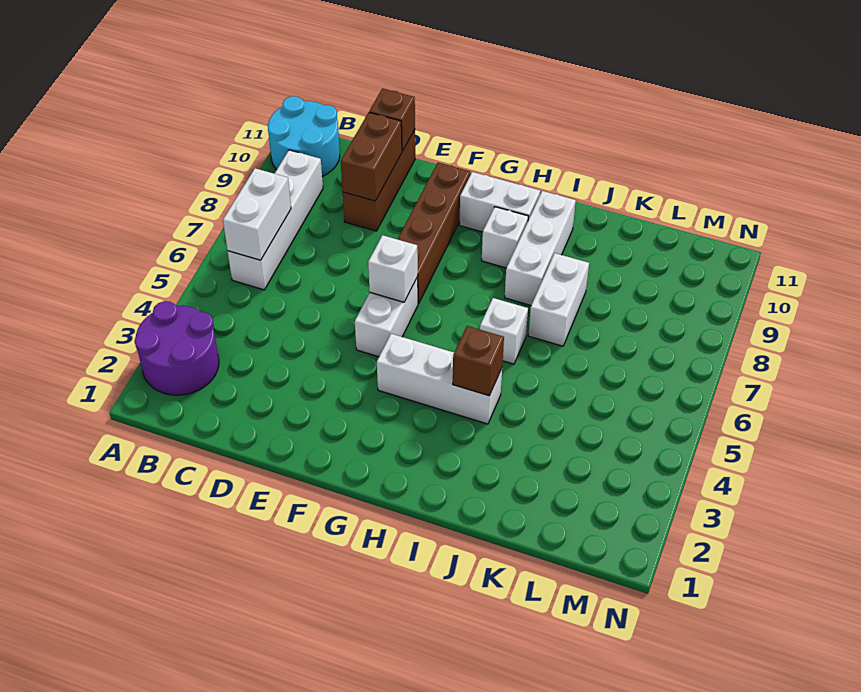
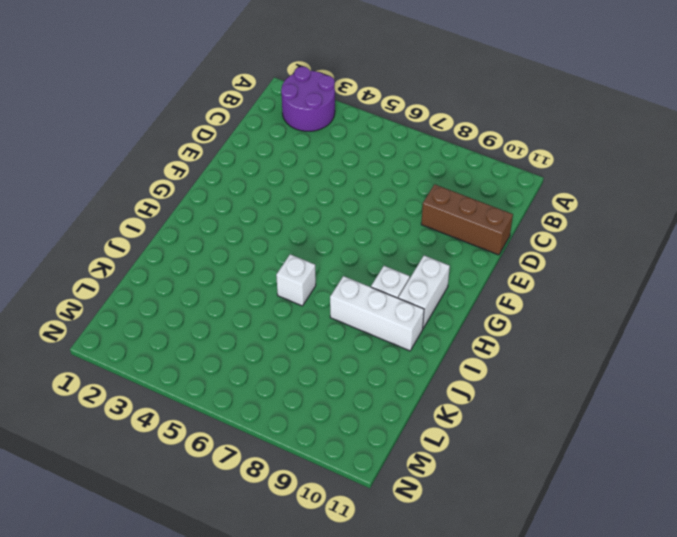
none -> cyan round brick A10:B11 level 1
none -> white brick B6:B9 level 1
none -> white brick F5:F6 level 1

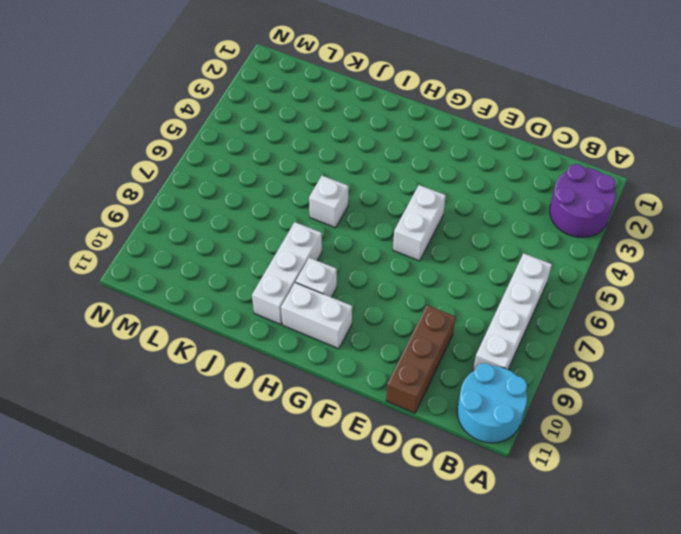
none -> brown brick F7:F10 level 1
none -> white brick G4:I4 level 1
none -> white brick J7:J8 level 1

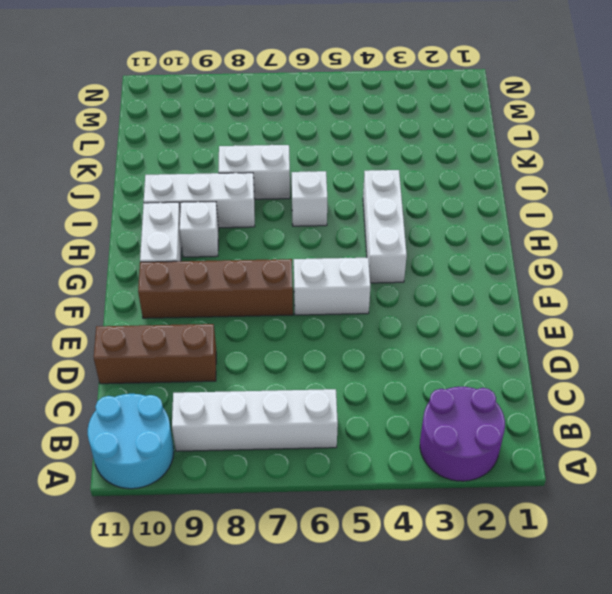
none -> white brick B6:B7 level 2
none -> brown brick D9:D10 level 2
none -> brown brick D11 level 2

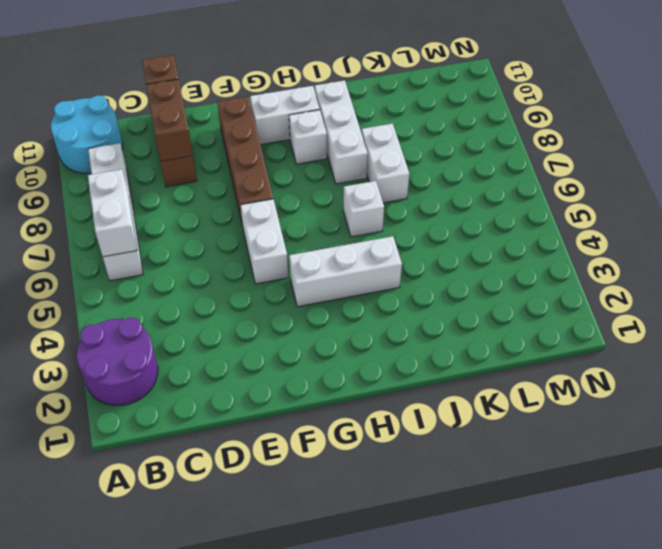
none -> white brick F6 level 2
none -> brown brick I4 level 2

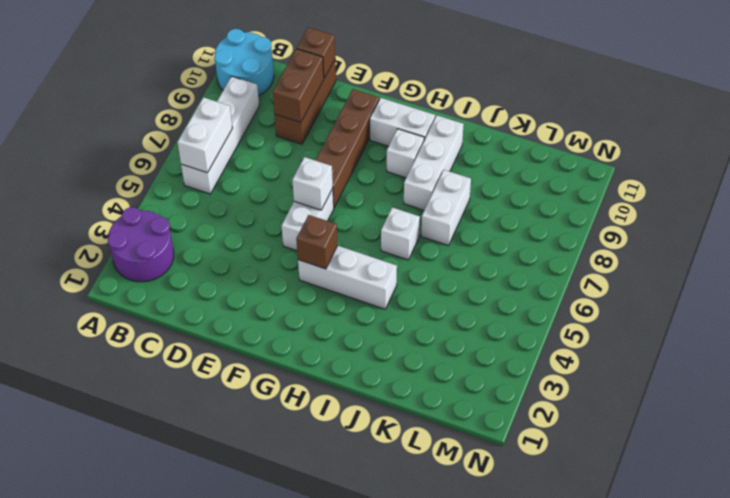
brown brick G4 level 2 -> brown brick I4 level 2

